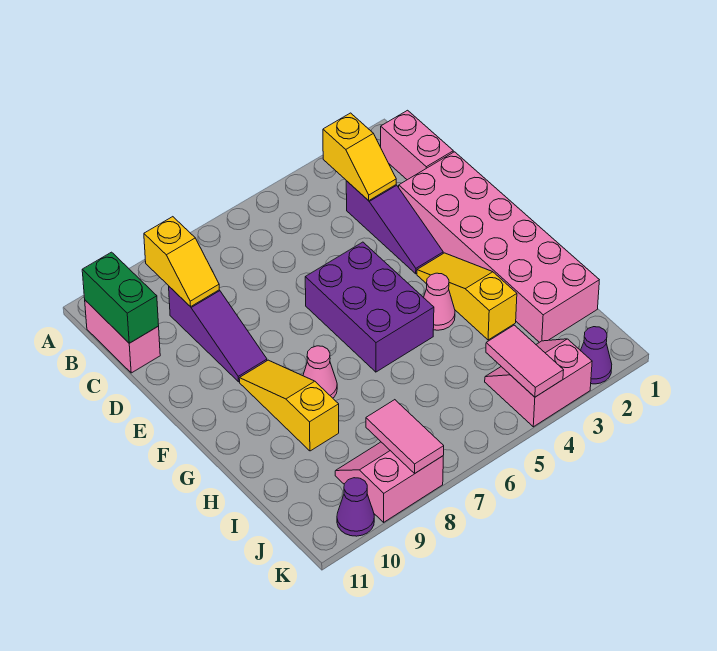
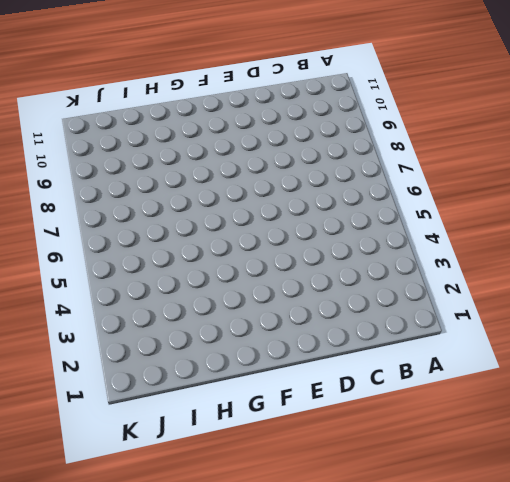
none -> pink brick B1:C1 level 1
none -> pink brick B11:C11 level 1
none -> purple slope C3:E3 level 1 top C

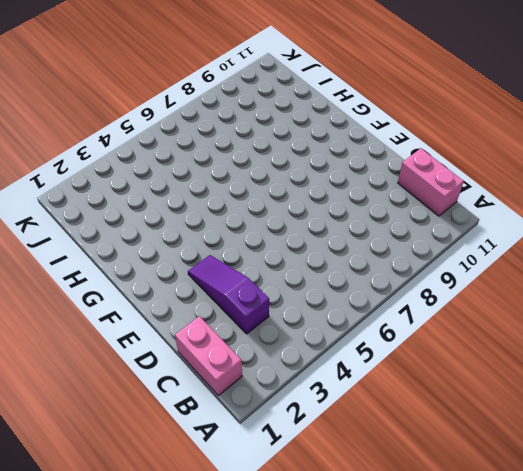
none -> purple slope C9:E9 level 1 top C
none -> pink brick D1:I2 level 1
none -> purple brick E5:G6 level 1

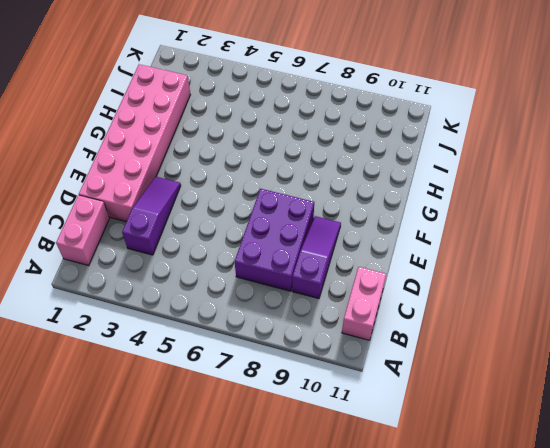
purple brick C7:E8 level 1 -> purple brick E5:G6 level 1
none -> yellow slope F3:H3 level 1 top H
none -> yellow slope F9:H9 level 1 top H
none -> pink cone G4 level 1

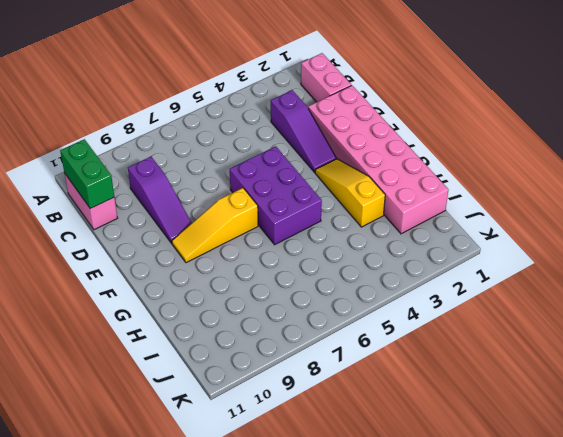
yellow slope F7:F9 level 1 top 7 -> yellow slope F9:H9 level 1 top H
none -> pink cone G4 level 1
none -> pink cone G8 level 1
none -> pink slope J3:K4 level 1 top K

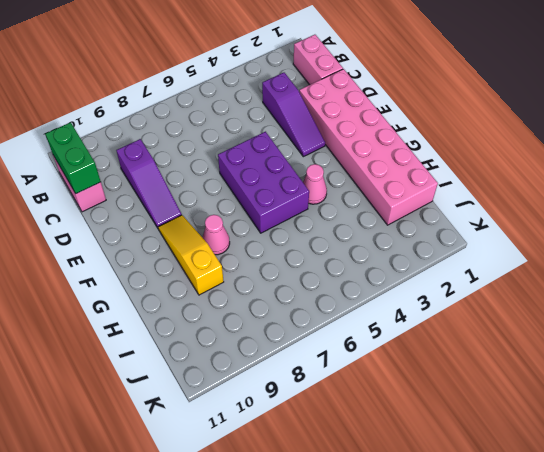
none -> yellow slope F3:H3 level 1 top H
none -> pink slope J3:K4 level 1 top K
none -> pink slope J8:K9 level 1 top K

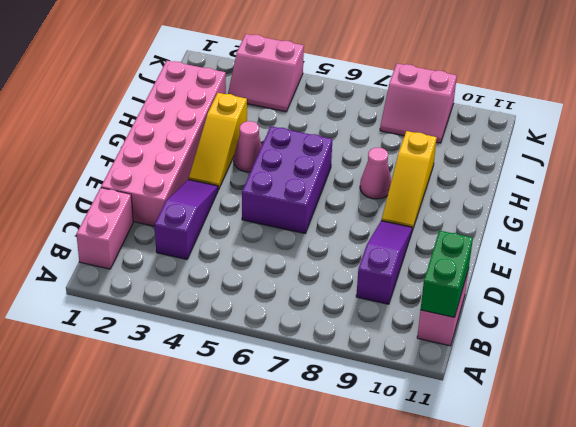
none -> purple cone K2 level 1
none -> purple cone K10 level 1
none -> yellow slope B3:C3 level 2 top B

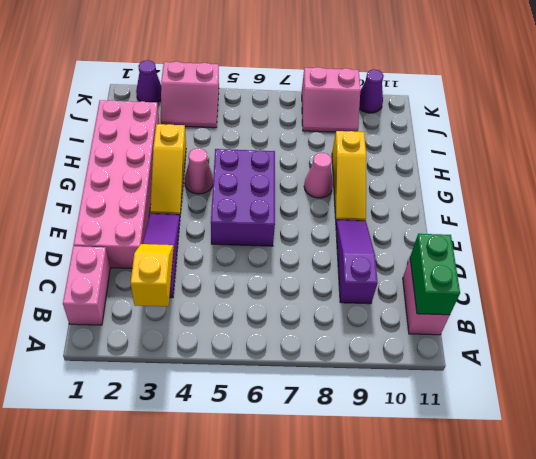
none -> yellow slope B9:C9 level 2 top B
none -> pink tile J4:K4 level 2
none -> pink tile J8:K8 level 2

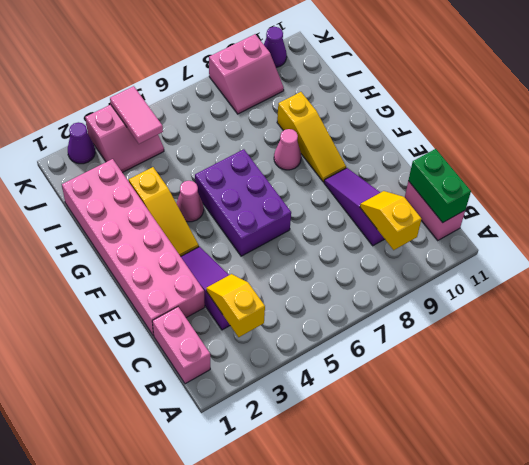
none -> pink tile J8:K8 level 2

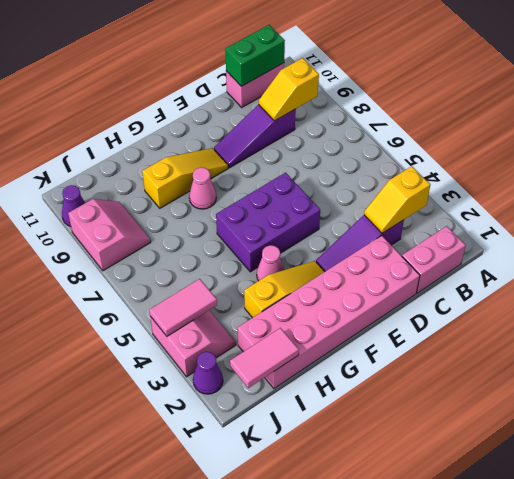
pink tile I1:J1 level 2 -> pink tile J8:K8 level 2

